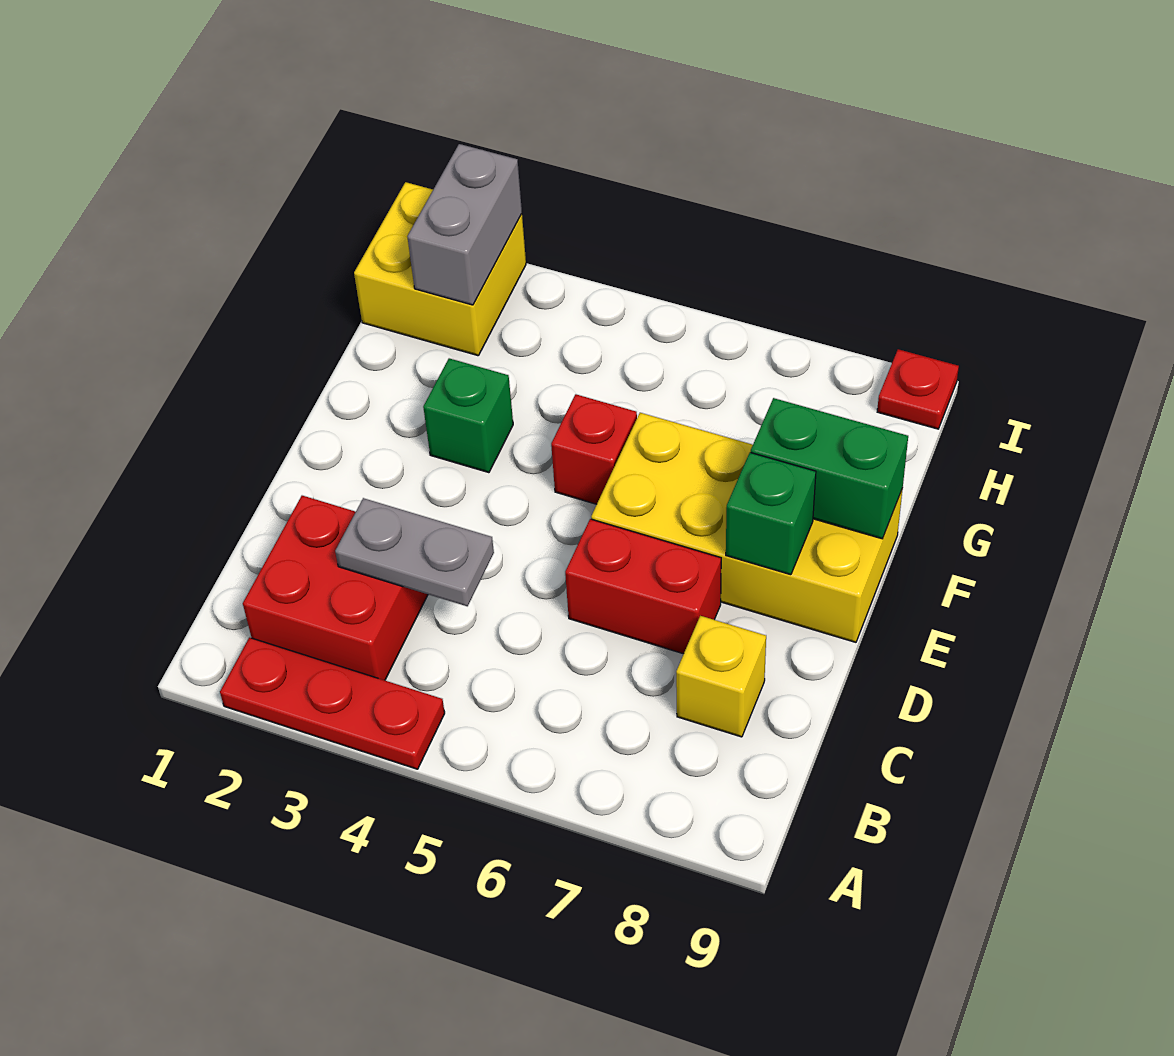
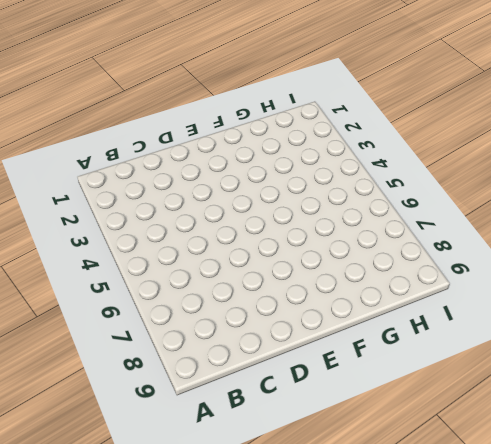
none -> red plate A2:A4 level 1
none -> red brick B2:C3 level 1
none -> yellow brick C8 level 1

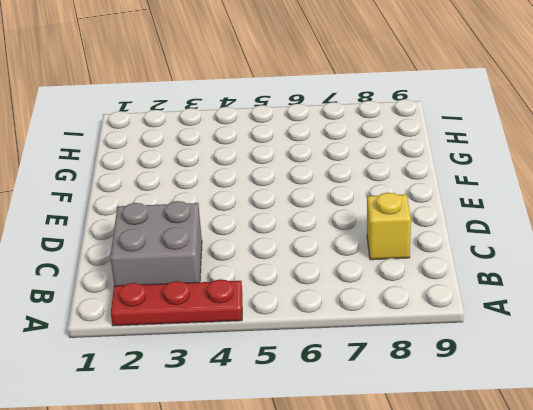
grey brick B2:C3 level 1 -> red brick B2:C3 level 1
none -> red brick D6:D7 level 1
none -> yellow brick E6:F9 level 1
none -> green brick F3 level 1

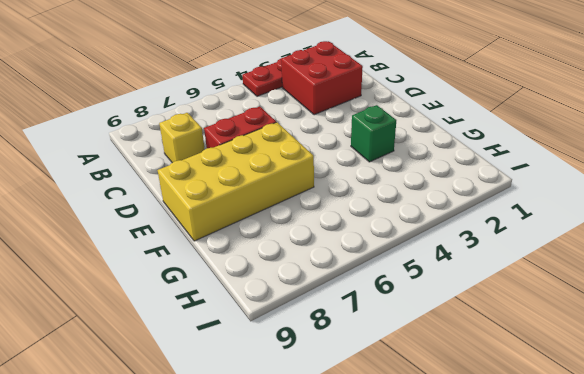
none -> red brick F5 level 1
none -> yellow brick H1:I2 level 1
none -> red plate I9 level 1

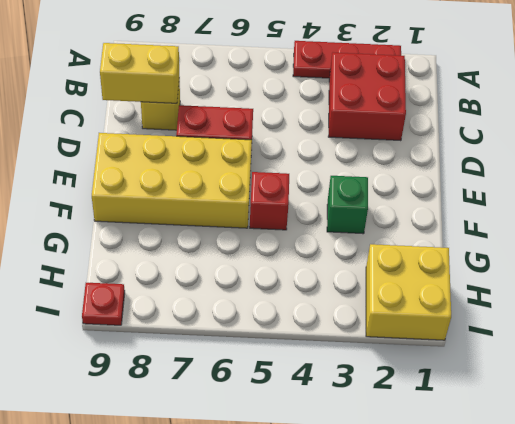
yellow brick C8:C9 level 2 -> none
none -> grey plate C3:C4 level 2
none -> green brick E8 level 2
none -> green brick F8:F9 level 2

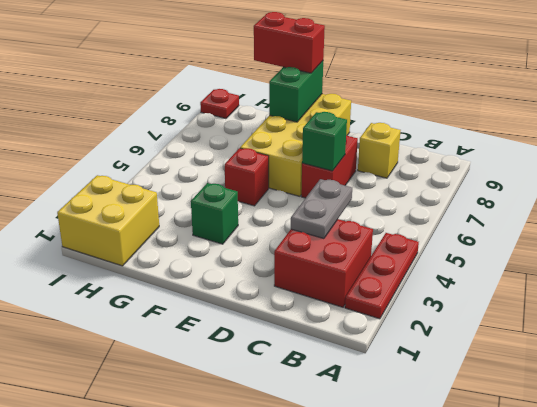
green brick D6 level 2 -> green brick E8 level 2
red brick F9:G9 level 3 -> none
none -> grey brick H2:I2 level 2

